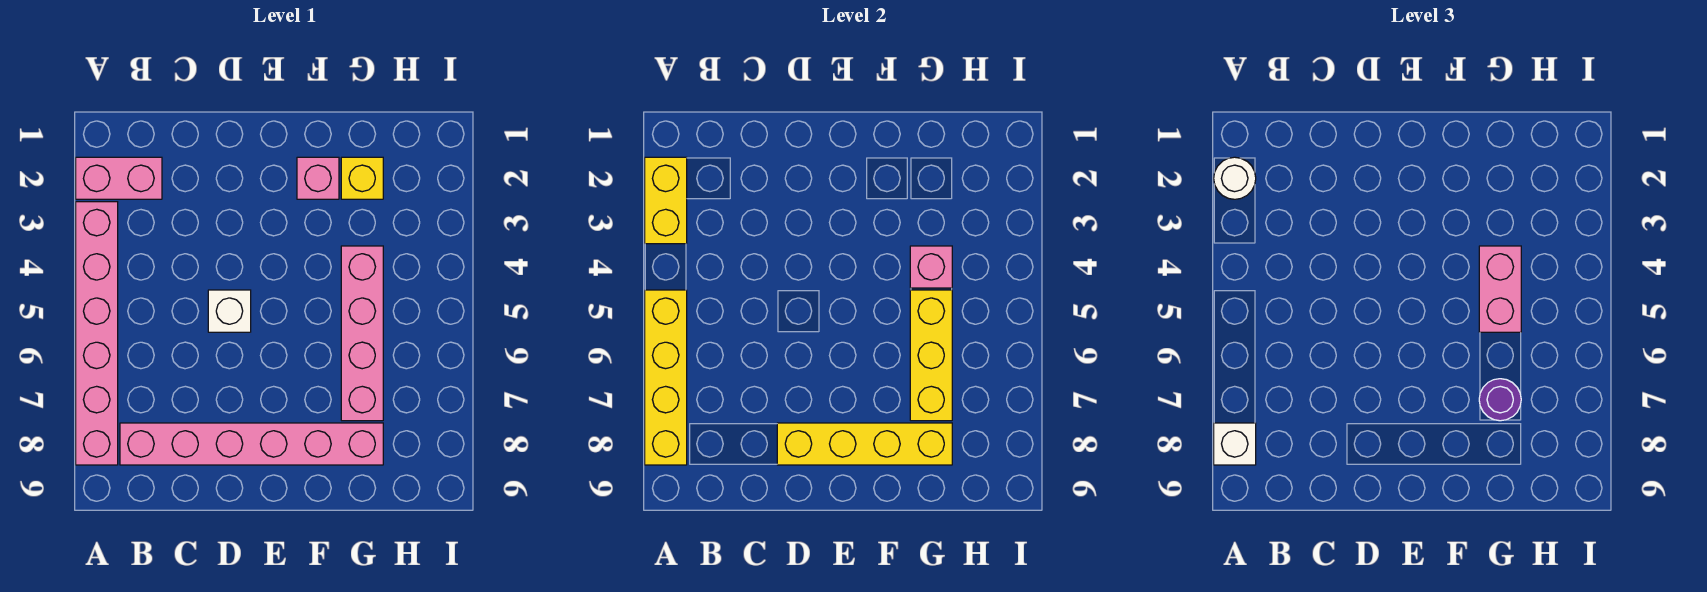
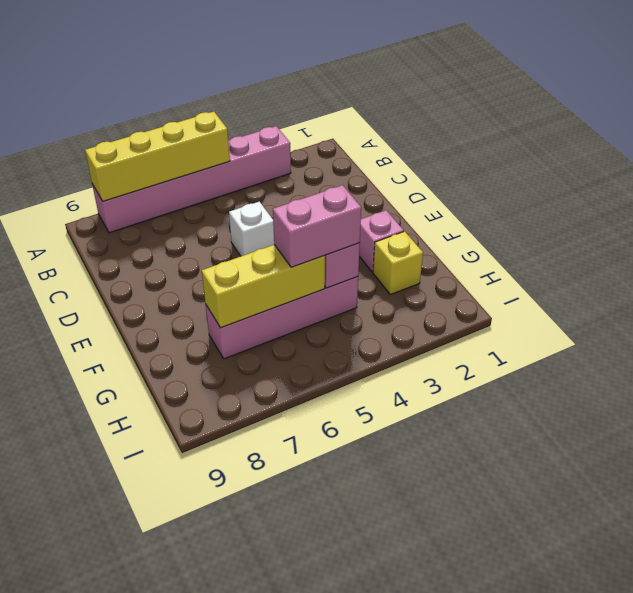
none -> pink brick A2:B2 level 1
none -> pink brick B8:G8 level 1
none -> yellow brick A2:A3 level 2

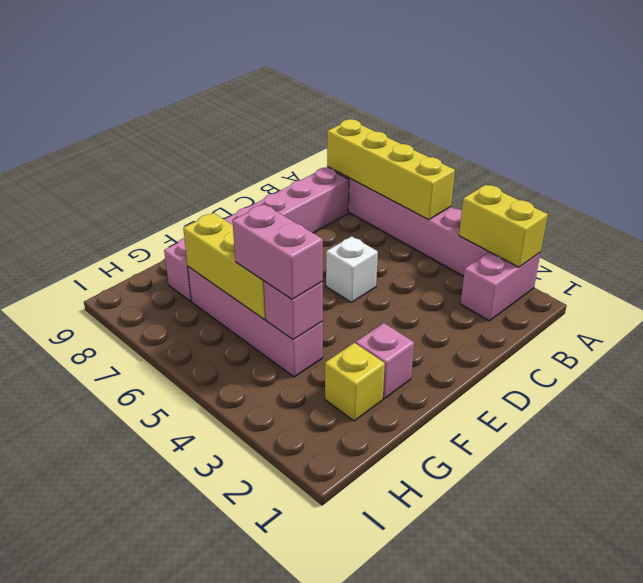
none -> yellow brick D8:G8 level 2
none -> white round brick A2 level 3
none -> white brick A8 level 3

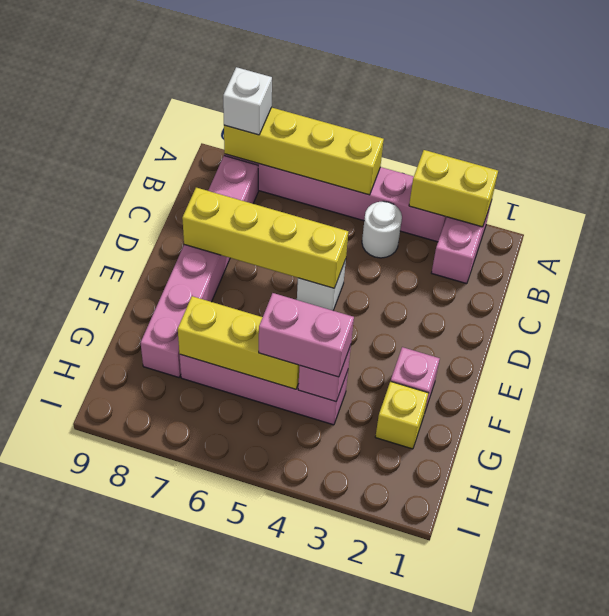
white round brick B4 level 1 -> white round brick A2 level 3
yellow brick D5:D8 level 2 -> yellow brick D8:G8 level 2
none -> purple round brick G7 level 3

